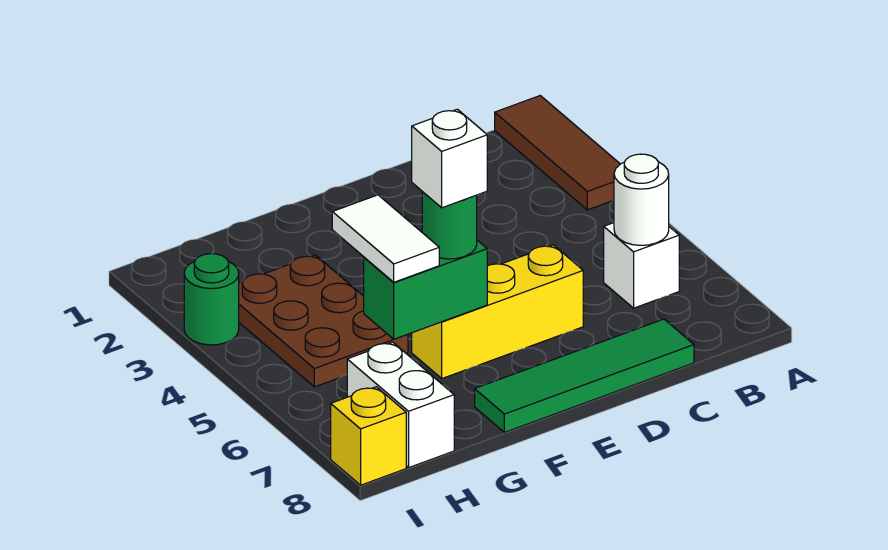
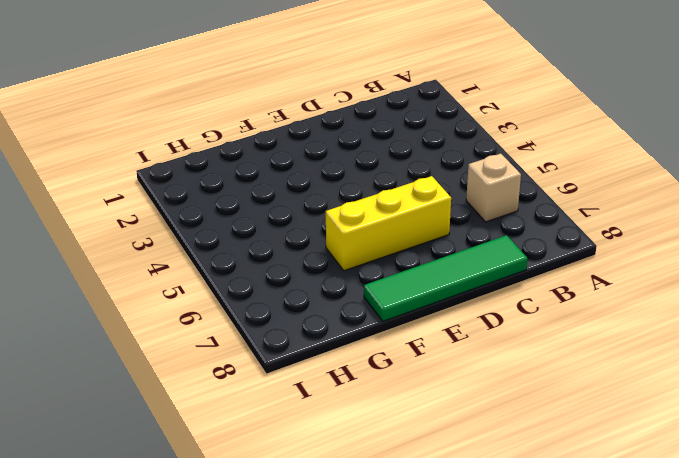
tan brick B6 level 1 -> white brick B6 level 1
none -> brown tile A1:A3 level 1
none -> brown plate G3:H5 level 1
none -> white brick H7:H8 level 1

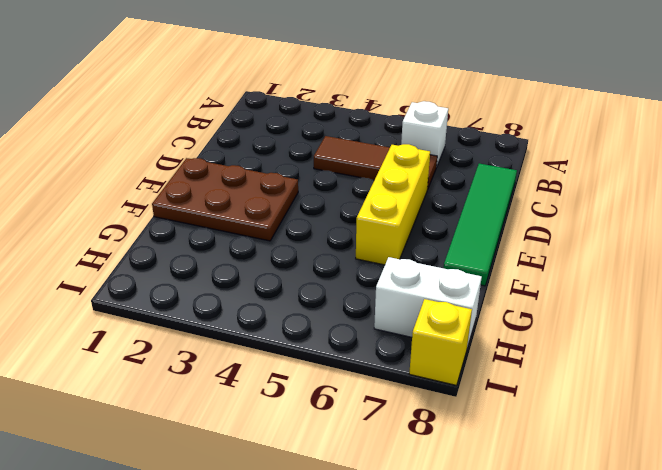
brown tile C4:C6 level 1 -> brown tile A1:A3 level 1
brown plate E1:F3 level 1 -> brown plate G3:H5 level 1
none -> green round brick I3 level 1
none -> white round brick B6 level 2
none -> green brick F6:G6 level 2

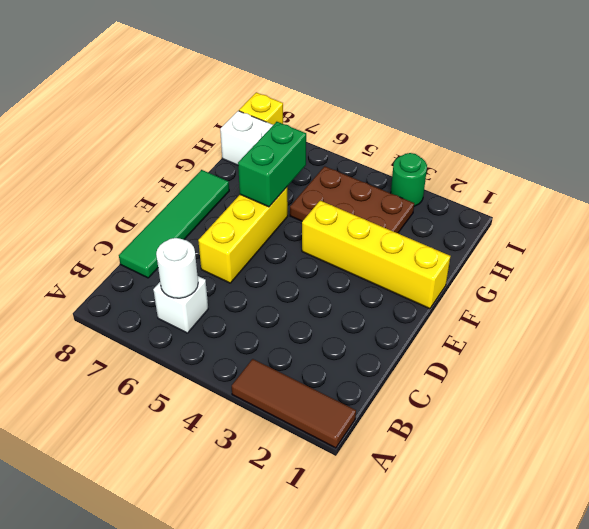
yellow brick F1:F4 level 1 -> none
none -> green round brick F6 level 3
none -> white tile G5:G6 level 3
none -> white brick F6 level 4

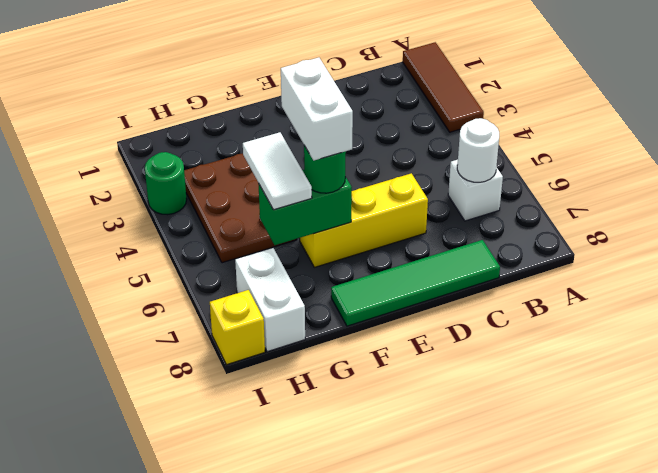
white brick F5:F6 level 4 -> white brick F6 level 4

